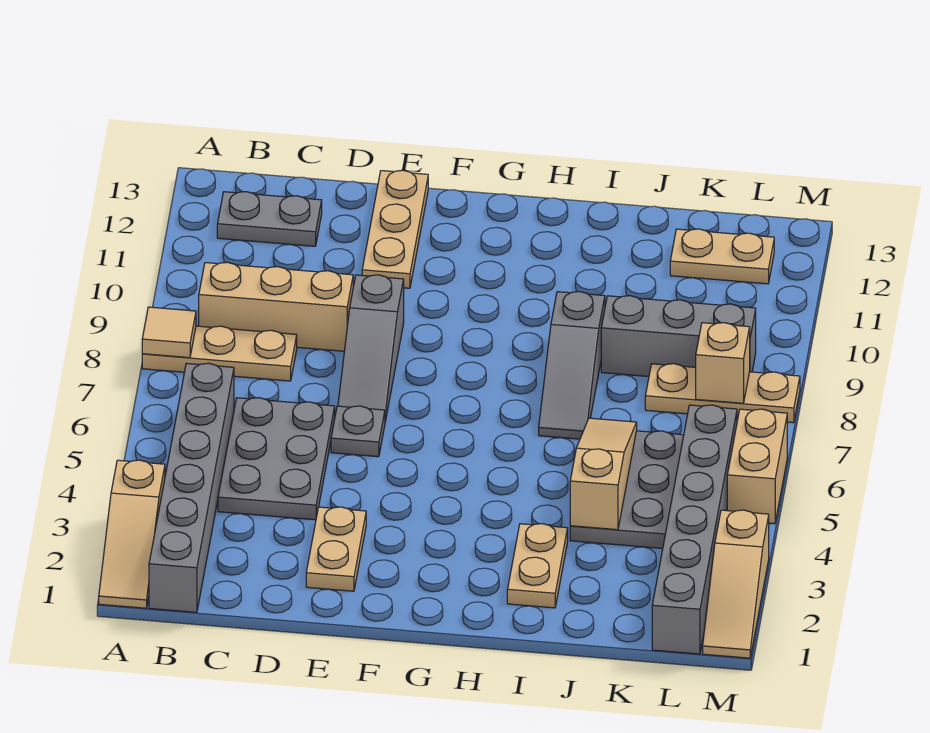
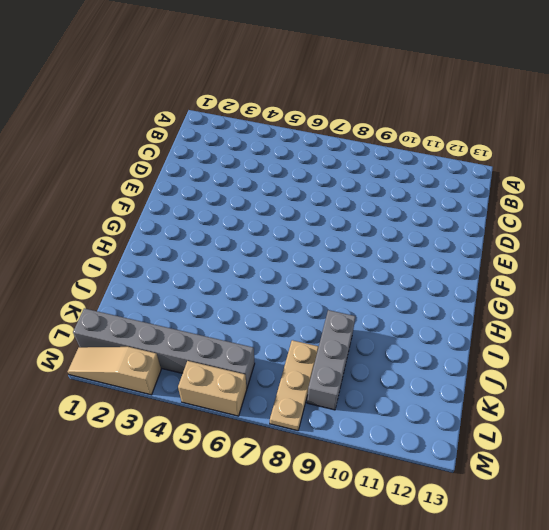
none -> tan slope A1:A3 level 1 top 3
none -> tan plate A8:C8 level 1
none -> grey brick B1:B6 level 1

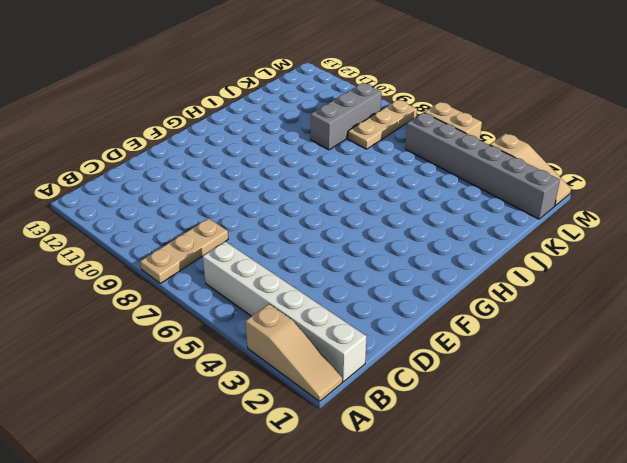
white brick B1:B6 level 1 -> grey brick B1:B6 level 1
none -> tan brick B9:D9 level 1
none -> grey plate B12:C12 level 1
none -> grey plate C4:D6 level 1

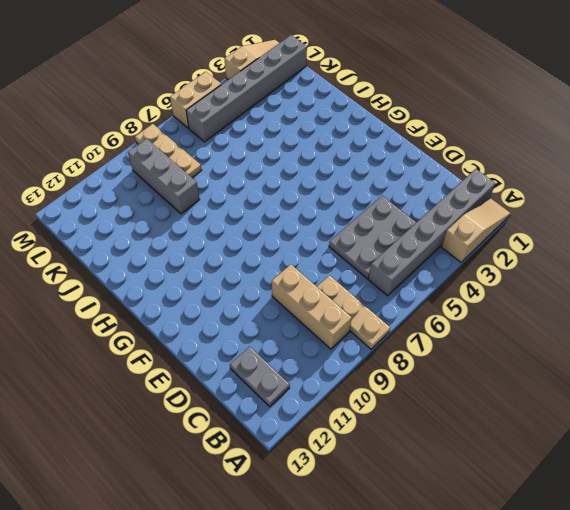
none -> tan plate E2:E3 level 1
none -> grey plate E6 level 1
none -> grey slope E7:E9 level 1 top 9

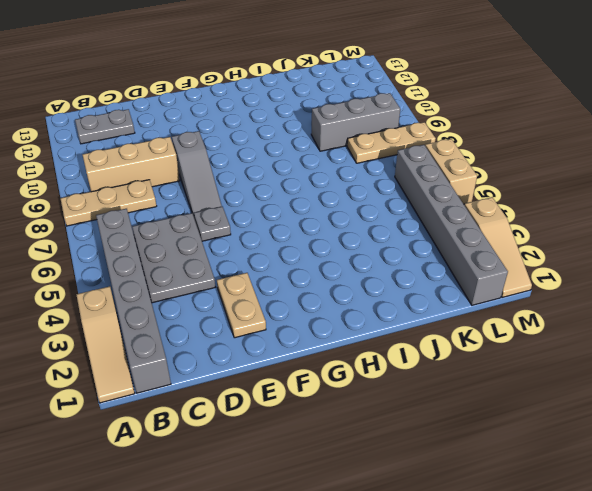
none -> tan plate E11:E13 level 1
none -> tan plate I2:I3 level 1
none -> grey slope I7:I9 level 1 top 9

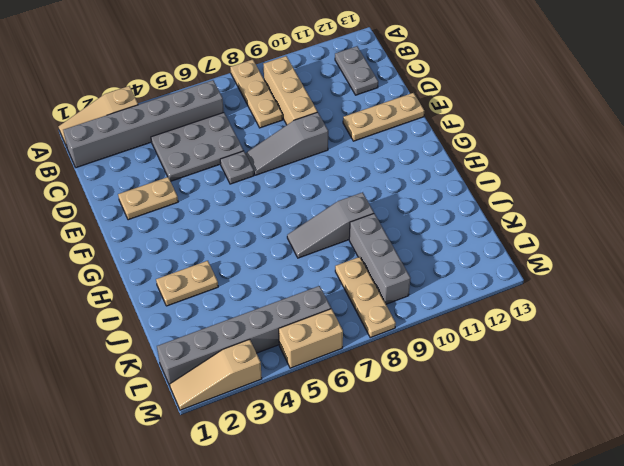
none -> grey plate J4:K6 level 1
none -> tan plate K12:L12 level 1
none -> tan tile A8 level 2

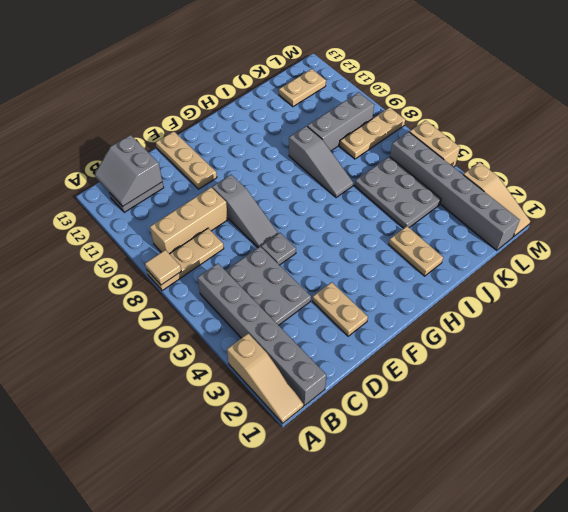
grey slope B12:C13 level 2 top C -> none
none -> tan slope J4:J6 level 2 top 4
none -> tan brick L8 level 2

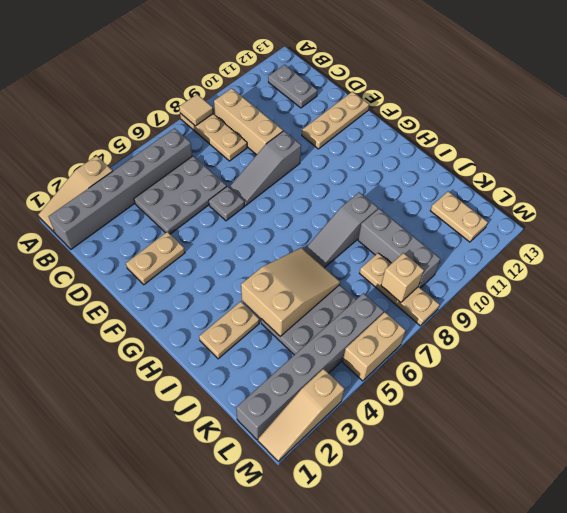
tan slope I4:J6 level 2 top 4 -> tan slope J4:J6 level 2 top 4

